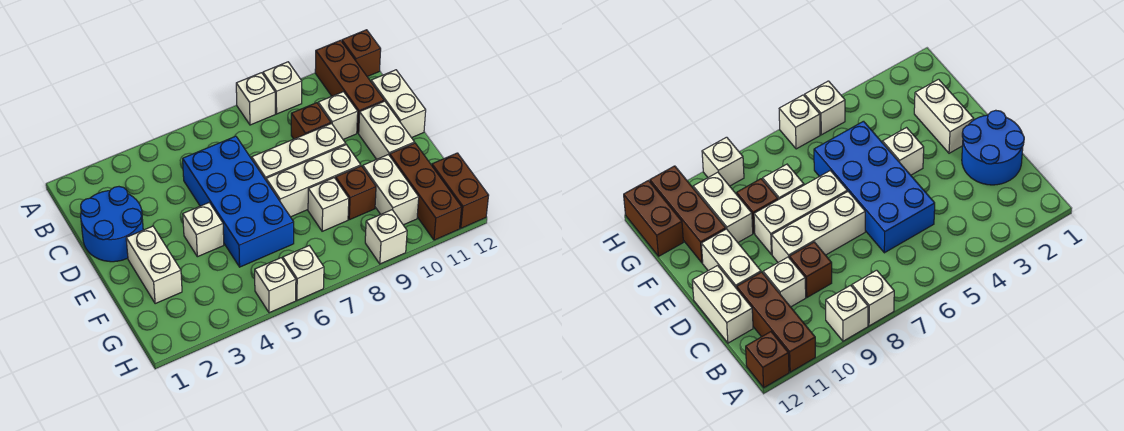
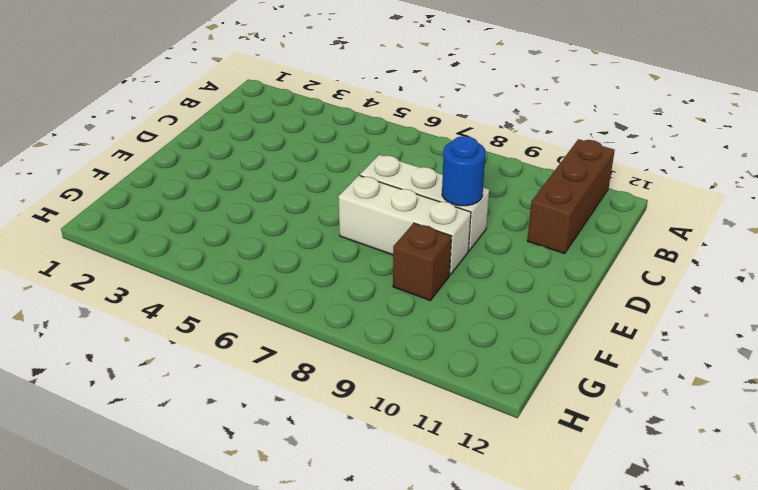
blue round brick D9 level 2 -> none
none -> white brick A8 level 1
none -> white brick A9 level 1
none -> brown brick A12 level 1

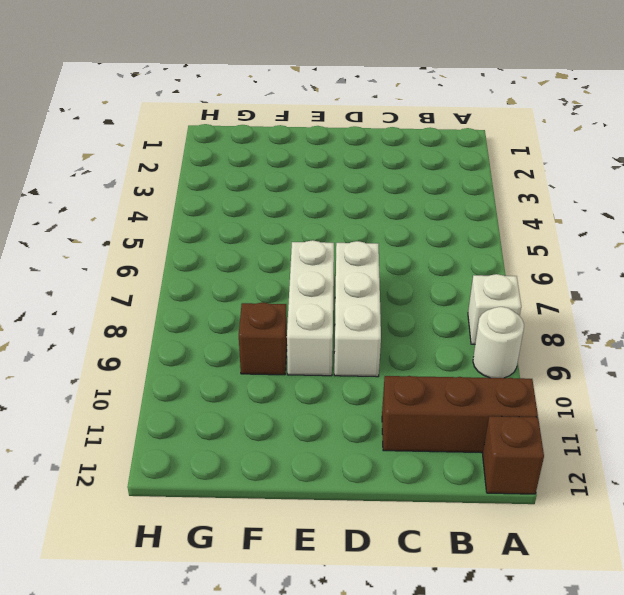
white round brick A9 level 1 -> white brick A9 level 1
none -> blue round brick C1:D2 level 1
none -> blue brick C5:F6 level 1
none -> brown brick C9 level 1

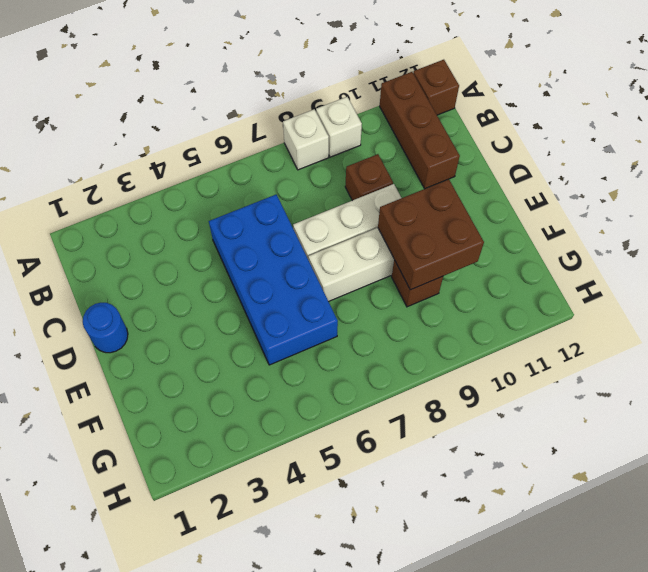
blue round brick D1 level 1 -> blue round brick C1:D2 level 1
brown brick E9:F10 level 2 -> none
none -> white brick C10 level 1
none -> white brick C12:D12 level 1
none -> white brick D11:E11 level 1

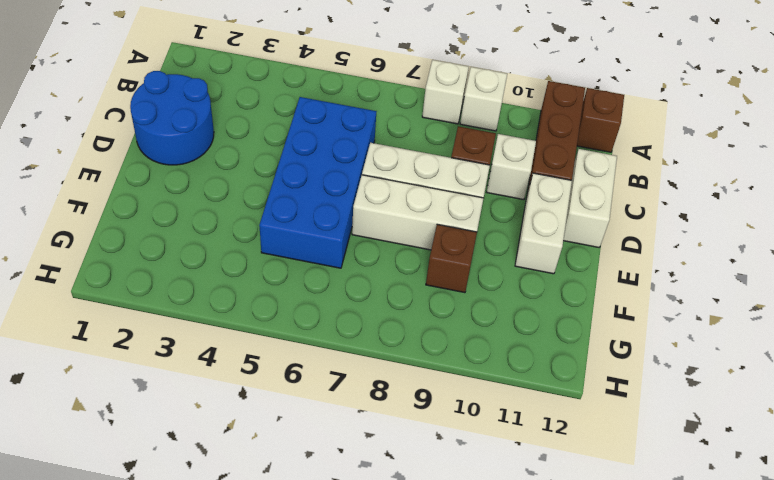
none -> white brick E2:F2 level 1
none -> white brick E4 level 1
none -> white brick F8 level 1

